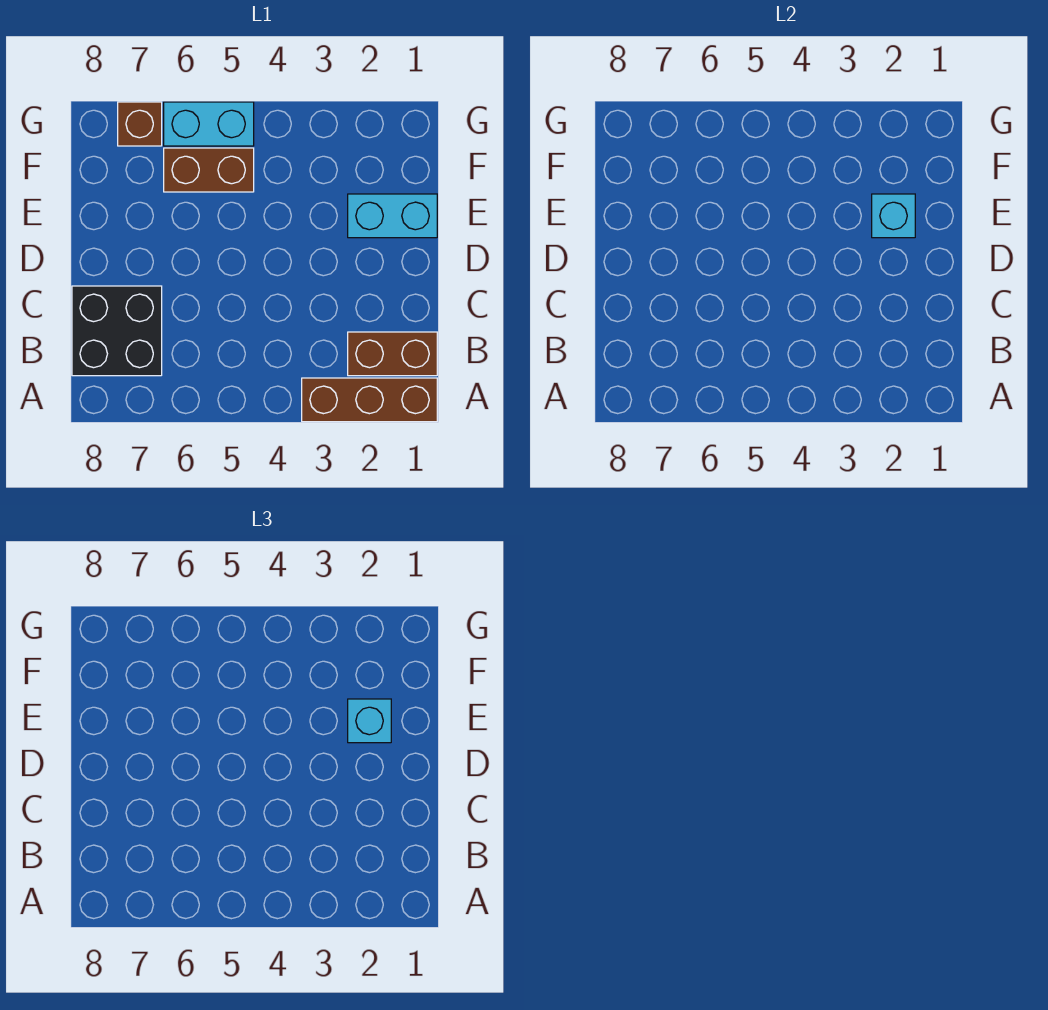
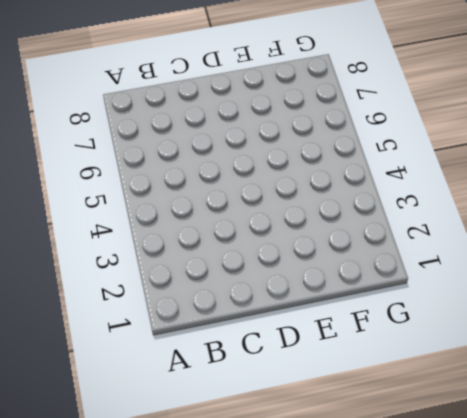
none -> brown brick A1:A3 level 1
none -> brown brick B1:B2 level 1

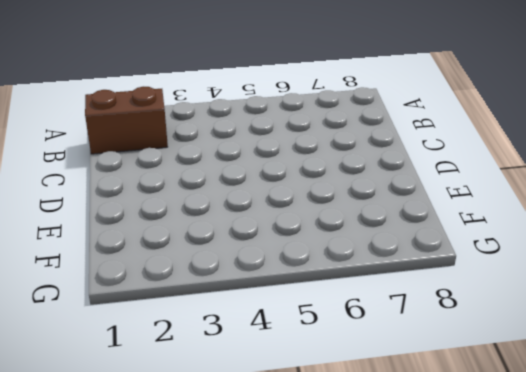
none -> brown brick A1:A3 level 1
none -> black brick B7:C8 level 1

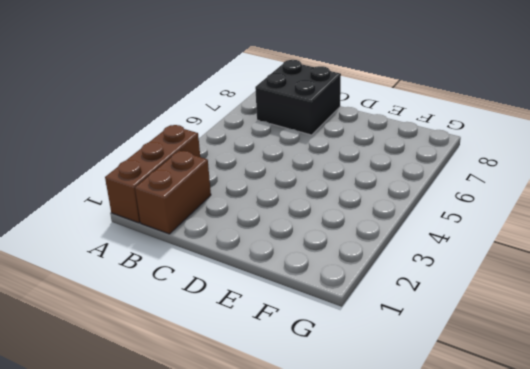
none -> cyan brick E1:E2 level 1
none -> brown brick F5:F6 level 1

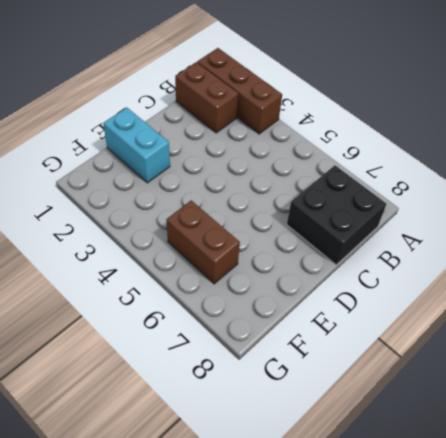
none -> cyan brick G5:G6 level 1
none -> brown brick G7 level 1

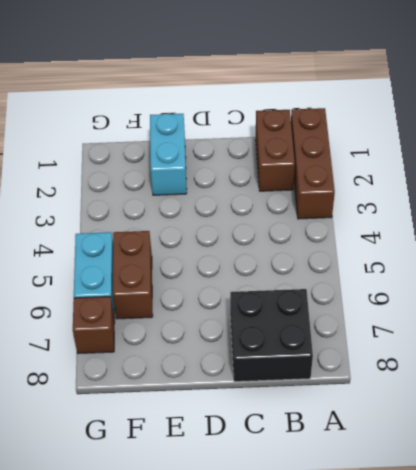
none -> cyan brick E2 level 2
none -> cyan brick E2 level 3

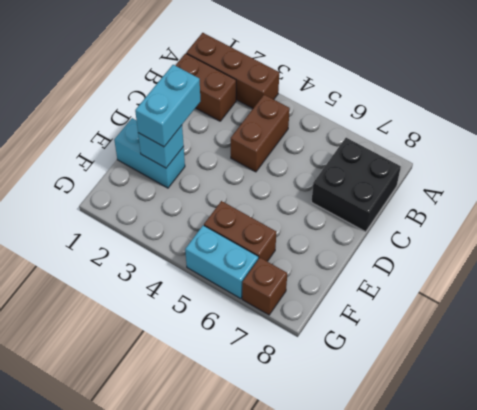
brown brick B4:C4 level 1 -> none
cyan brick D2:E2 level 3 -> cyan brick E2 level 3

